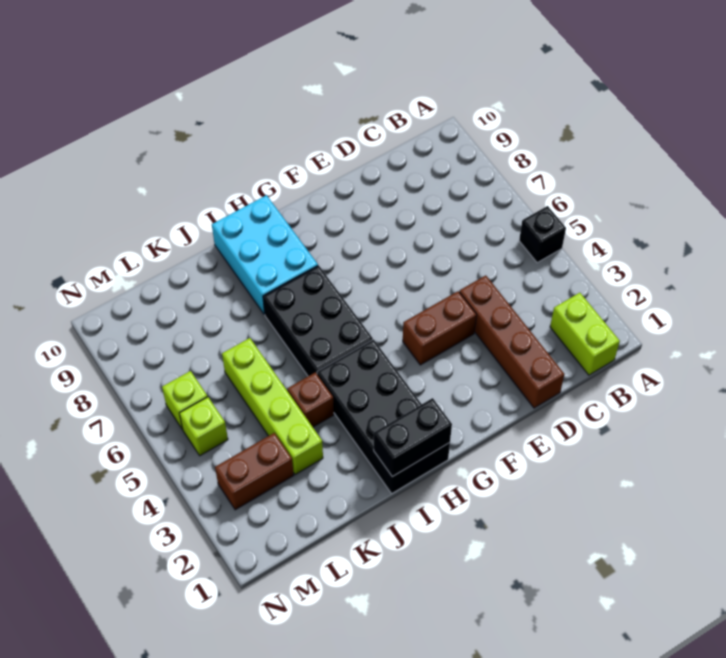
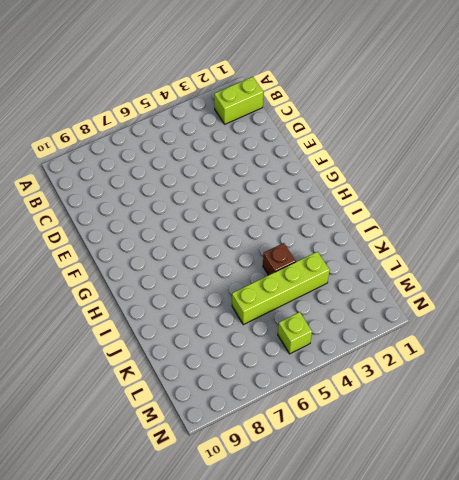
none -> black brick A5 level 1
none -> brown brick D1:D4 level 1
none -> brown brick E4:F4 level 1

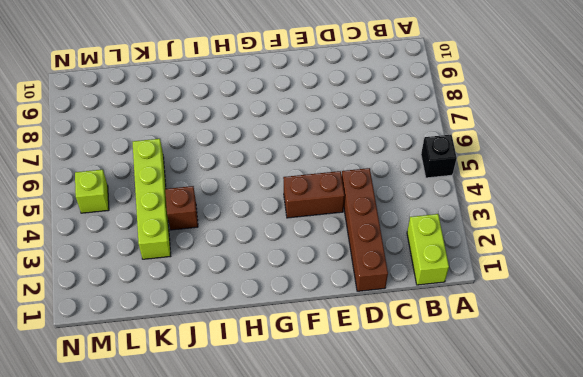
none -> black brick H1:I4 level 1
none -> black brick H5:I7 level 1
none -> cyan brick H8:I10 level 1

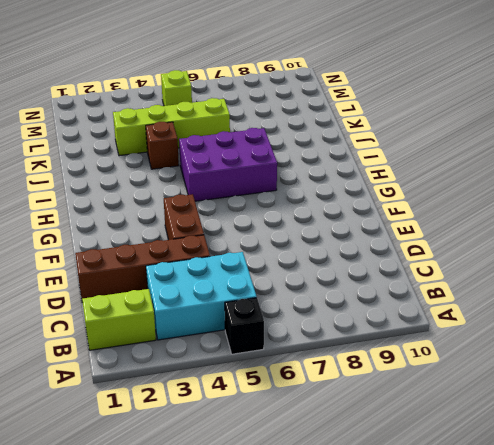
cyan brick B3:C5 level 1 -> cyan brick H8:I10 level 1
purple brick H5:I7 level 1 -> black brick H5:I7 level 1
none -> black brick H1:I4 level 1
none -> brown brick L3:M3 level 1
none -> lime brick M6 level 1

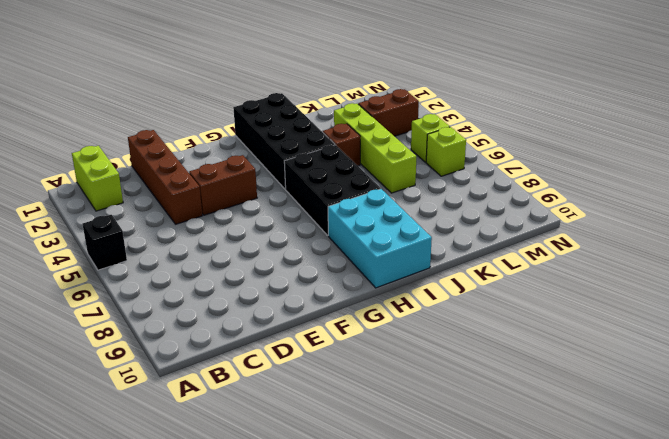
none -> black brick H1:I1 level 2

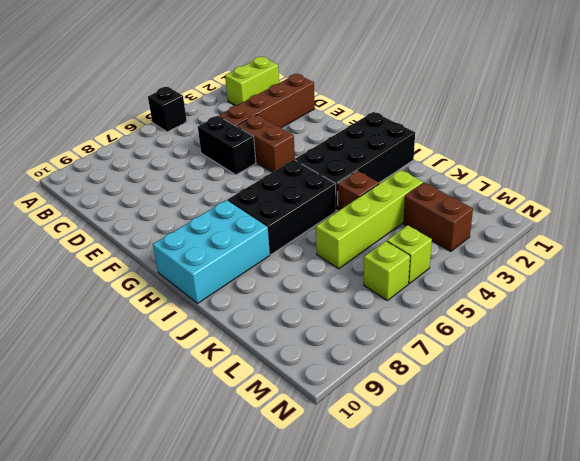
black brick D5:E5 level 1 -> black brick H1:I1 level 2

